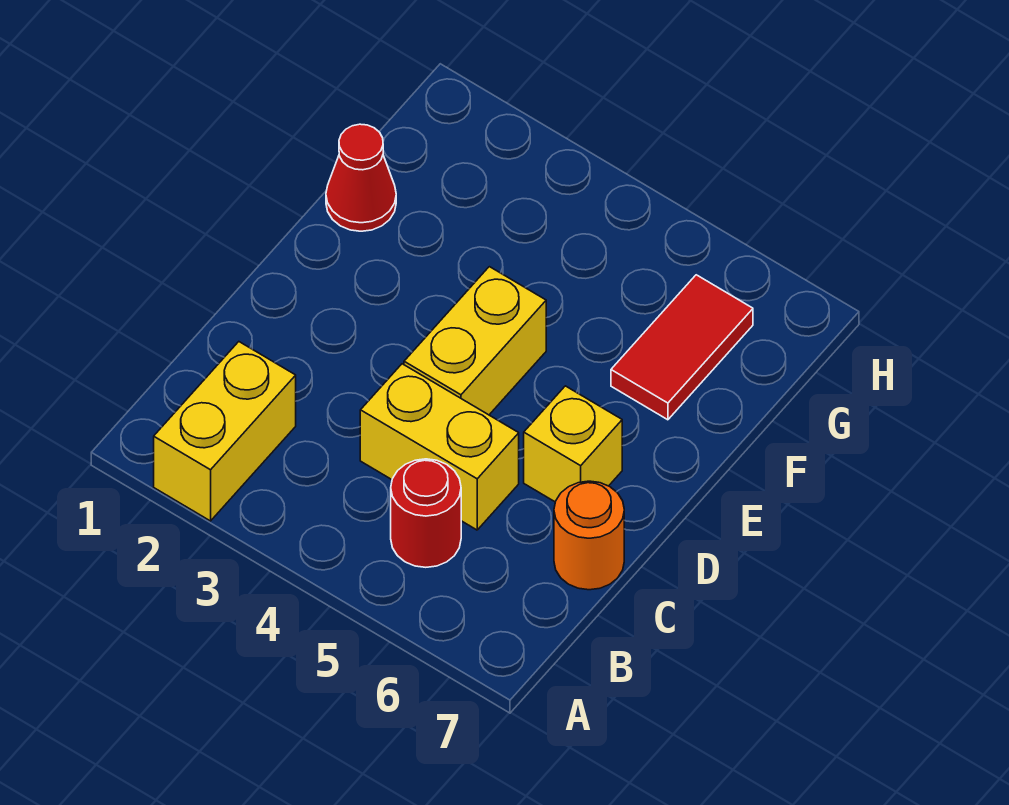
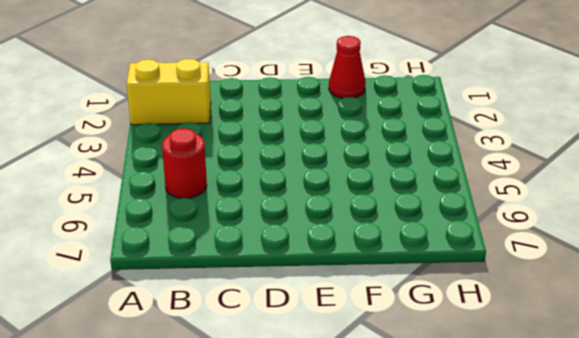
none -> yellow brick C4:C5 level 1
none -> orange round brick C7 level 1

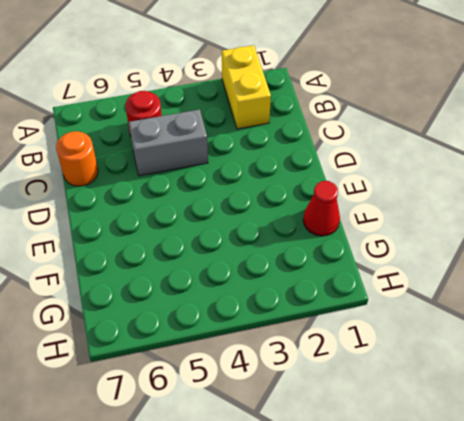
grey brick C4:C5 level 1 -> yellow brick C4:C5 level 1
none -> yellow brick D4:E4 level 1
none -> yellow brick D6 level 1

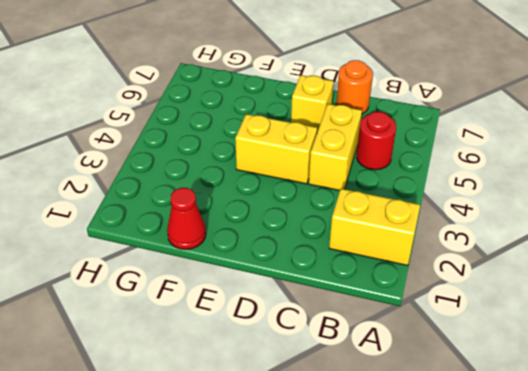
none -> red tile F6:G6 level 1

